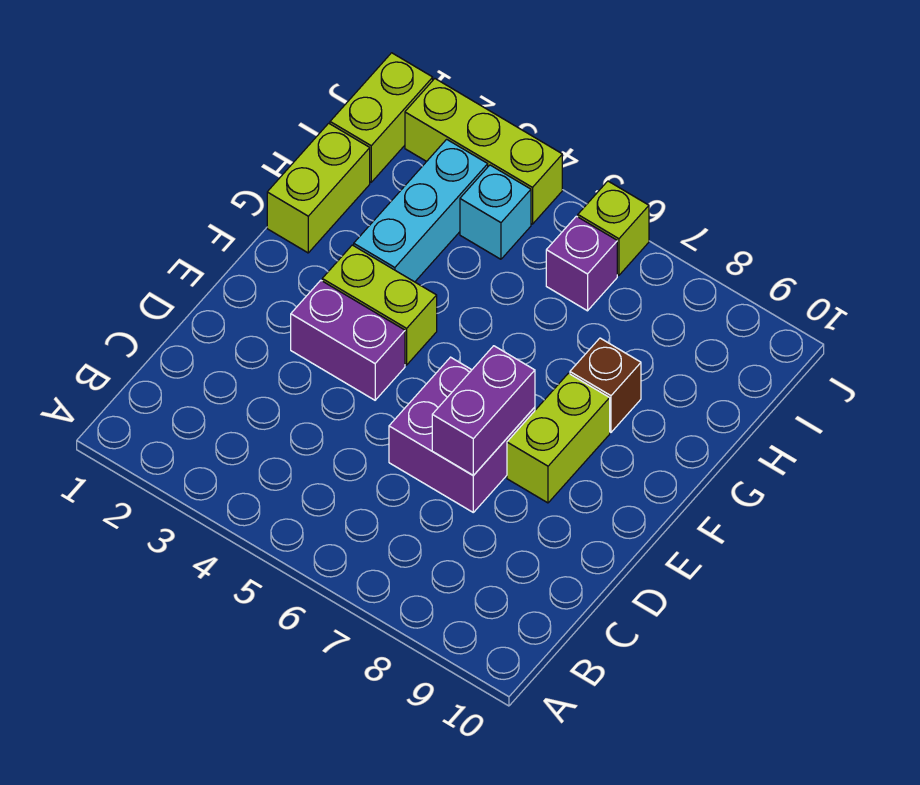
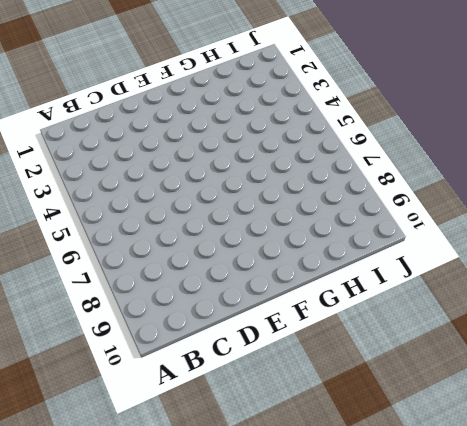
none -> purple brick D6:E7 level 1
none -> purple brick E3:E4 level 1
none -> lime brick E8:F8 level 1

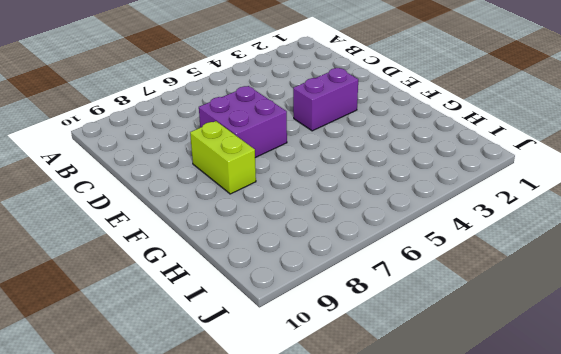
none -> lime brick F3:F4 level 1
none -> lime brick G1:H1 level 1
none -> cyan brick G3:I3 level 1

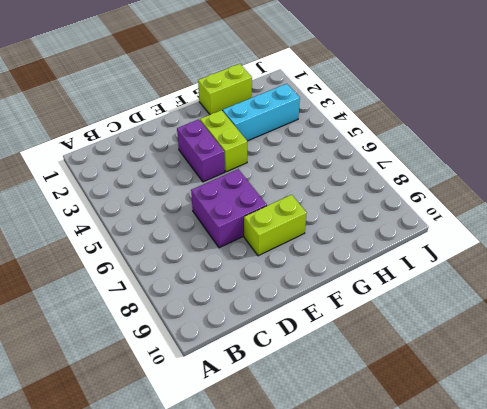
none -> brown brick G8 level 1
none -> lime brick I1:J1 level 1
none -> cyan brick I4 level 1

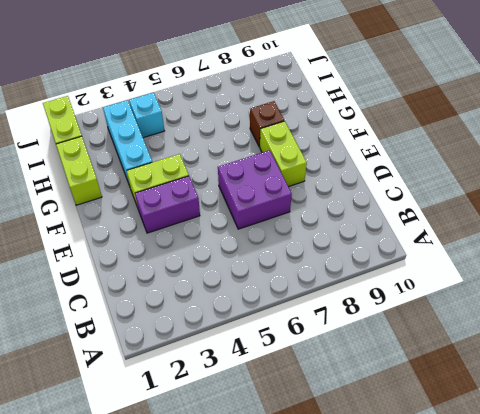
none -> purple brick I6 level 1
none -> lime brick J2:J4 level 1
none -> lime brick J6 level 1

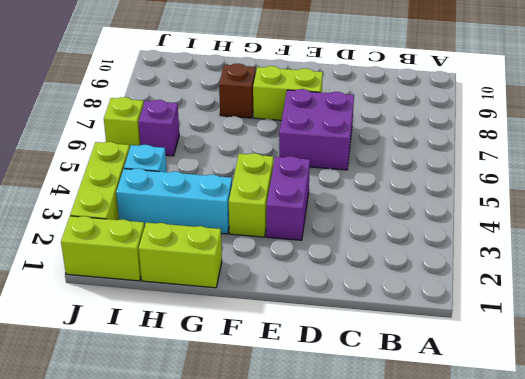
none -> purple brick D7:E7 level 2

